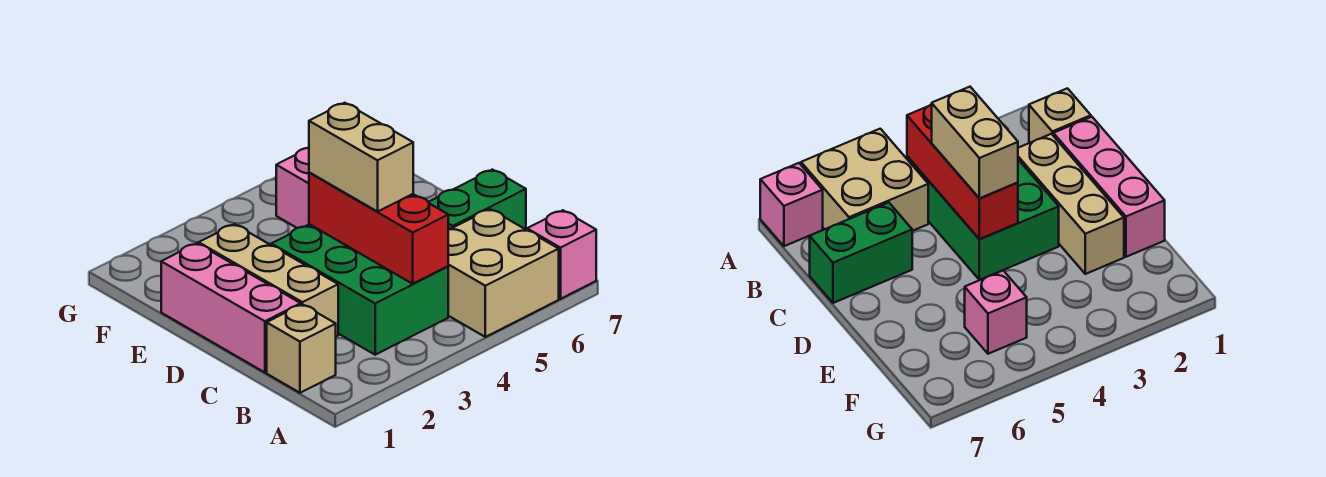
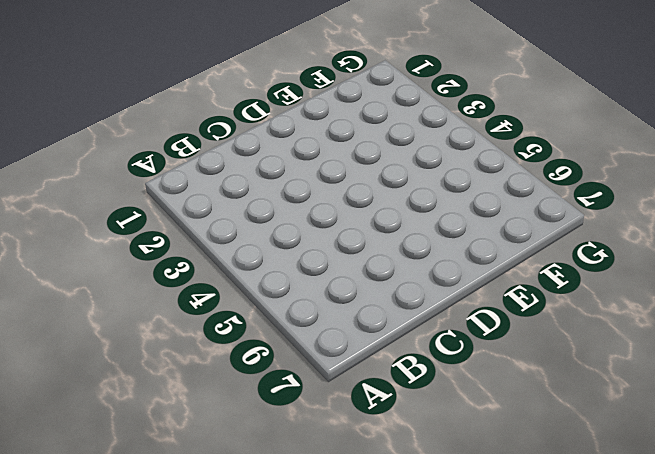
none -> tan brick A5:B6 level 1
none -> pink brick A7 level 1

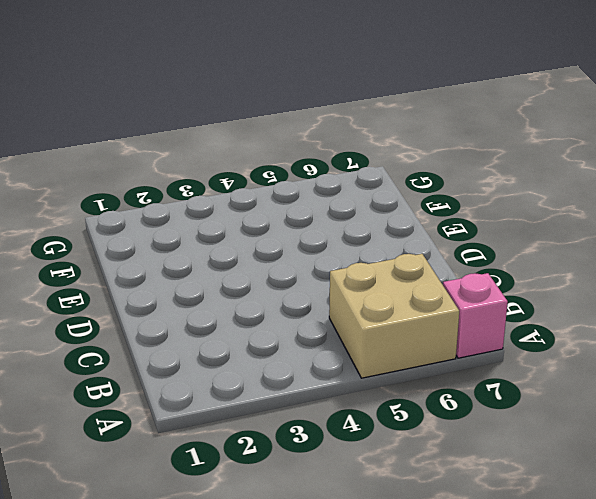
none -> tan brick B1 level 1
none -> green brick B3:D4 level 1

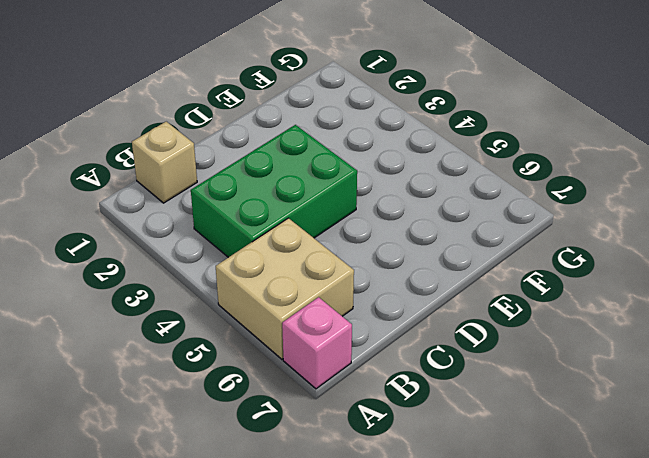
none -> pink brick C1:E1 level 1
none -> tan brick C2:E2 level 1

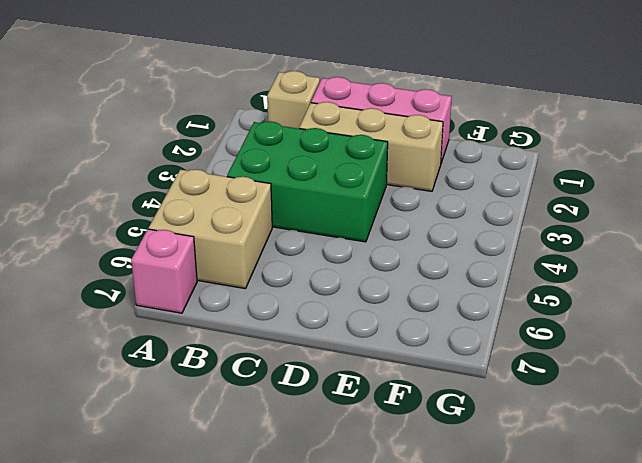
none -> green brick C6:C7 level 1
none -> pink brick F5 level 1

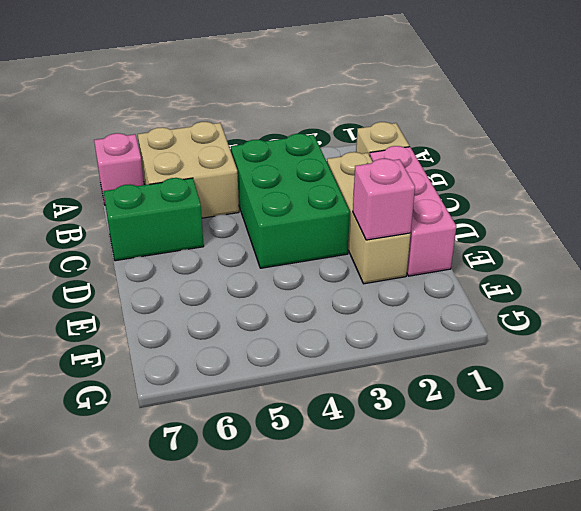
pink brick E2 level 2 -> pink brick F5 level 1
none -> red brick B4:D4 level 2
none -> tan brick C4:D4 level 3

